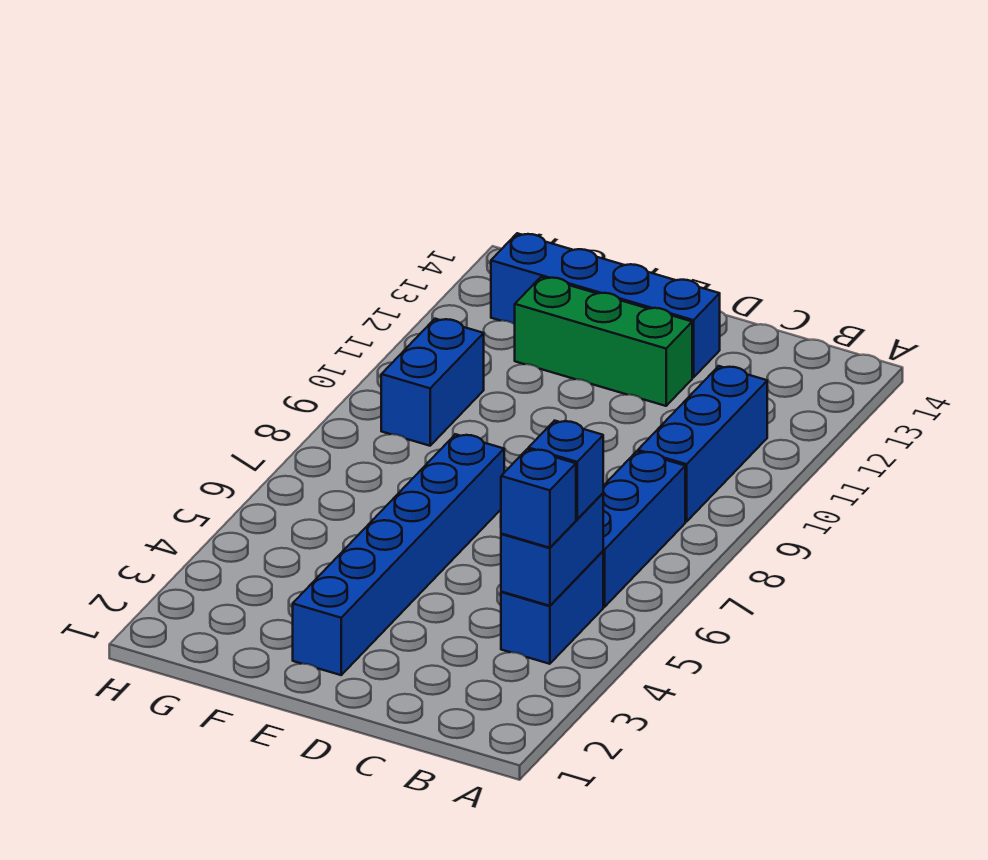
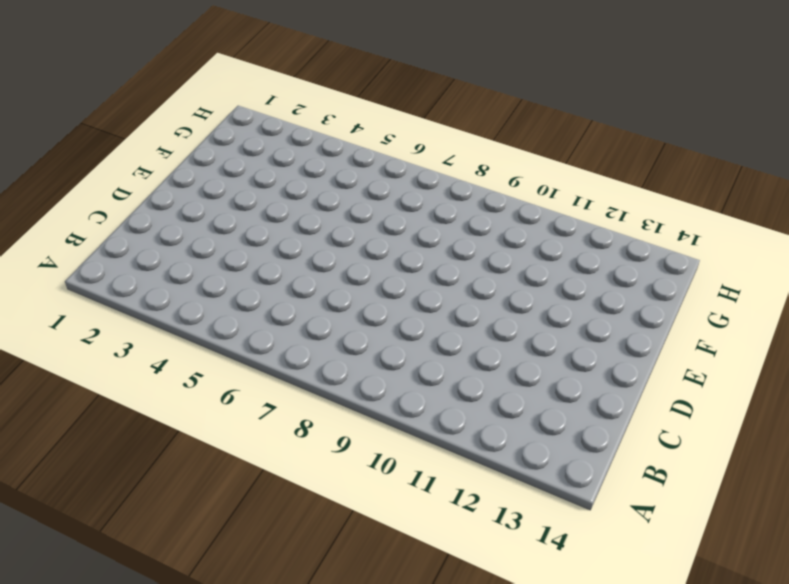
none -> blue brick B4:B5 level 1
none -> blue brick B6:B8 level 1

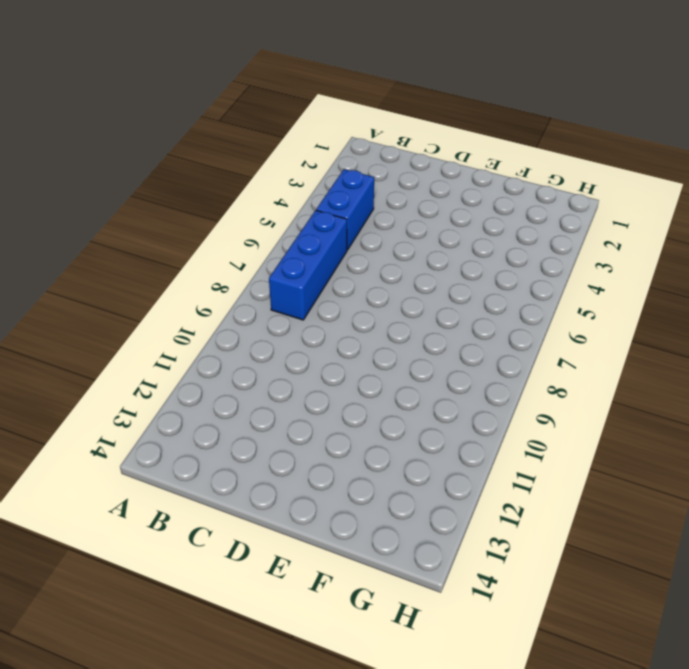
none -> blue brick B9:B11 level 1
none -> green brick D12:F12 level 1

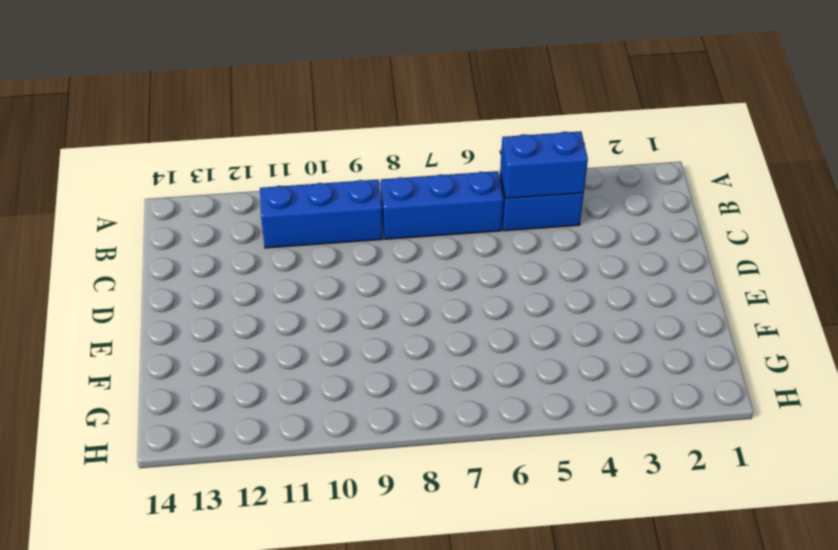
none -> green brick D12:F12 level 1
none -> blue brick D13:G13 level 1

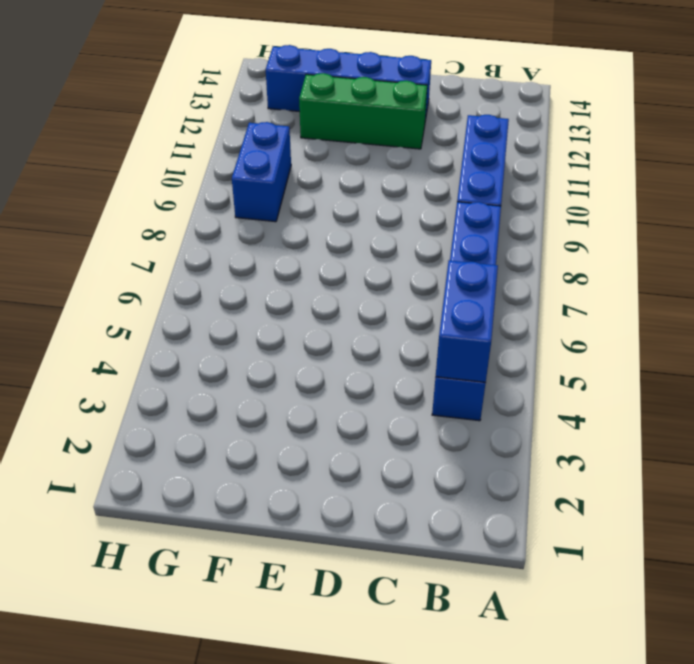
none -> blue brick E2:E7 level 1
none -> blue brick B4 level 3

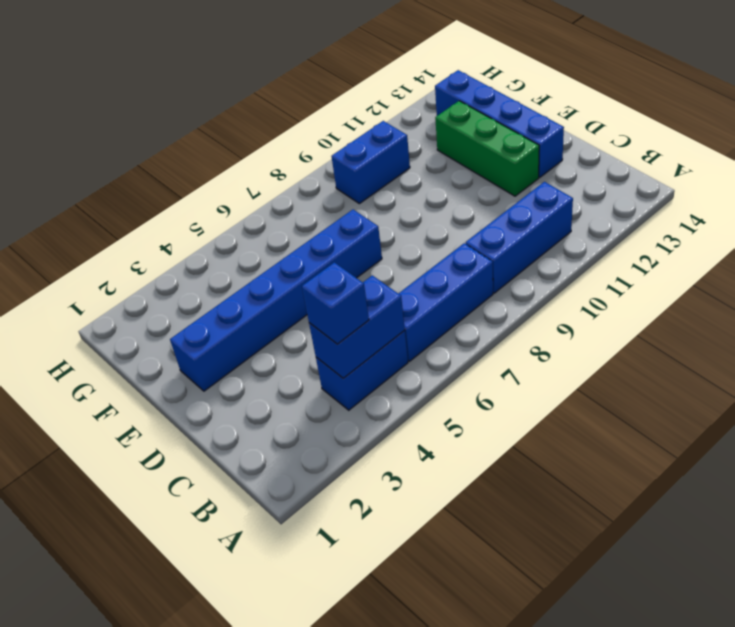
none -> blue brick B5 level 3

